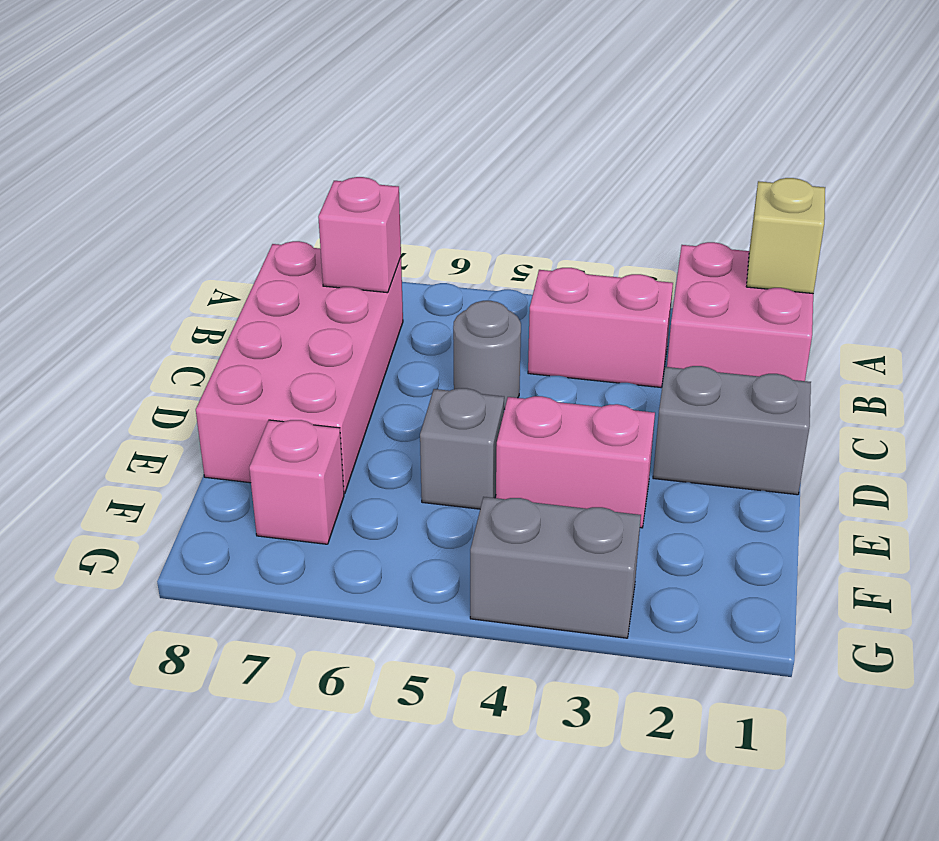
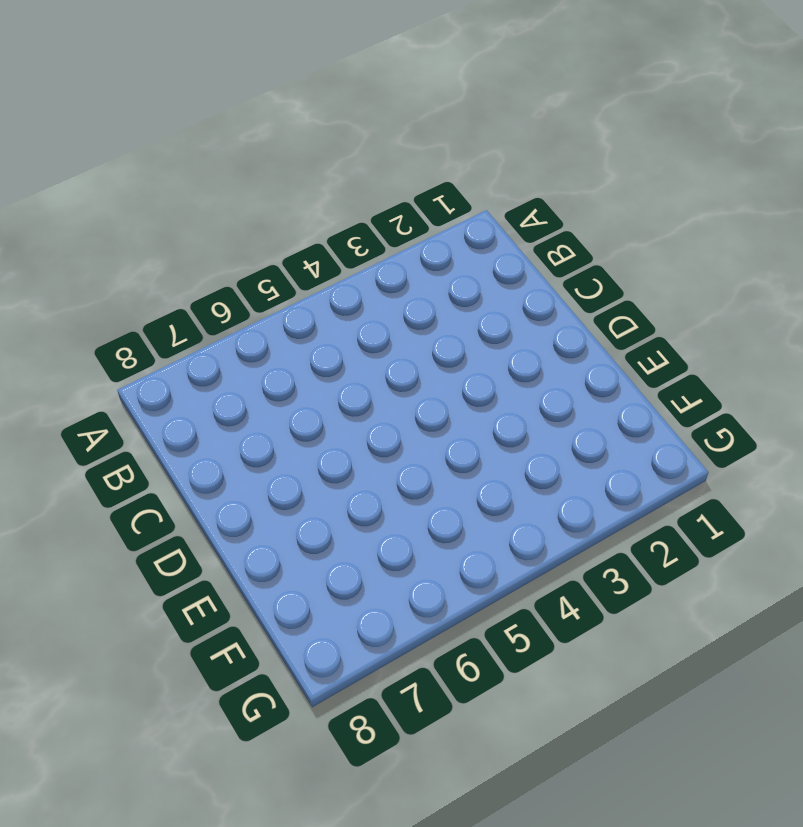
none -> pink brick A1:B2 level 1
none -> pink brick B3:B4 level 1

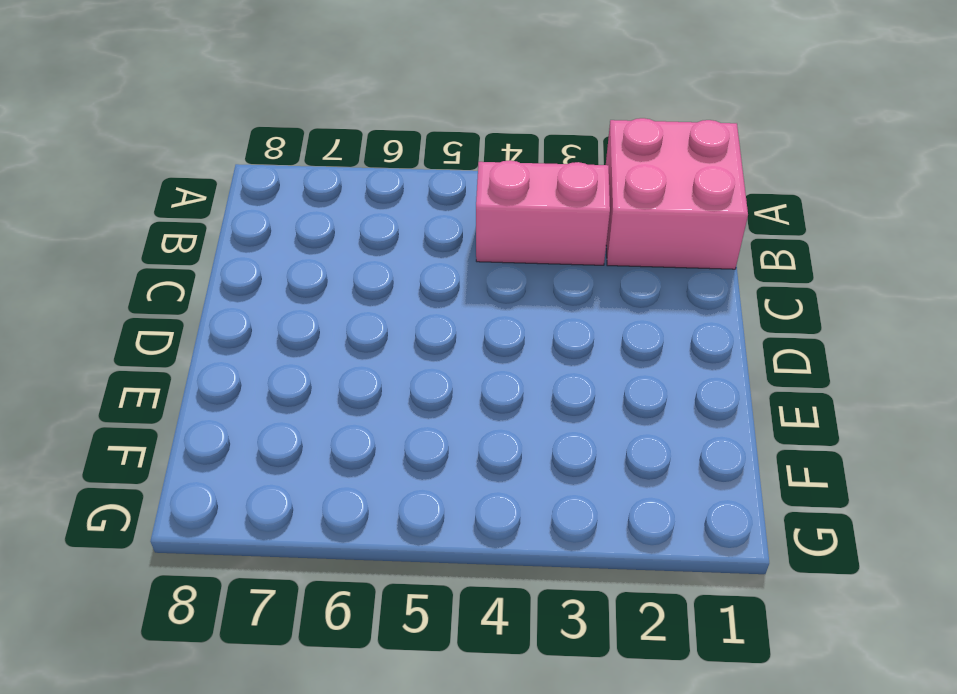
none -> pink brick B7:E8 level 1
none -> grey round brick C5 level 1

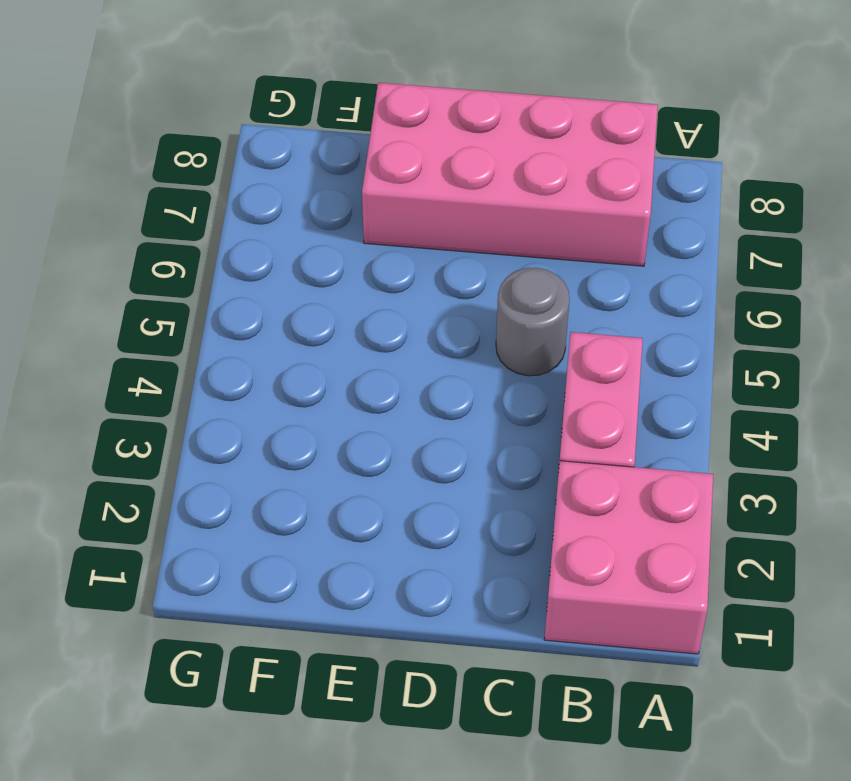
none -> grey brick D1:D2 level 1
none -> pink brick E3:E4 level 1

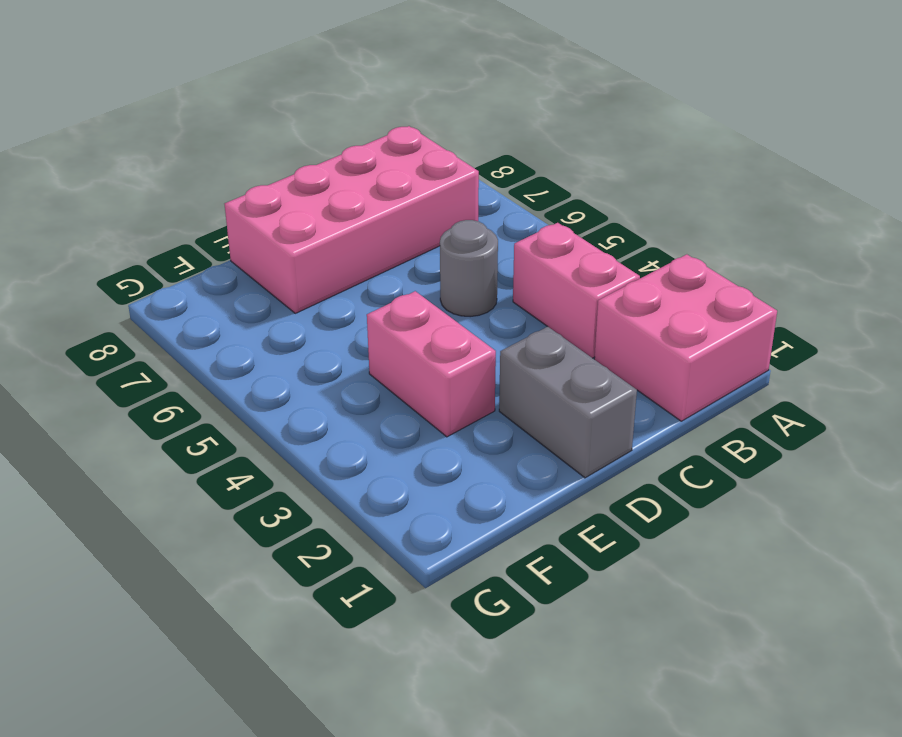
none -> grey brick E5 level 1
none -> pink brick F7 level 1

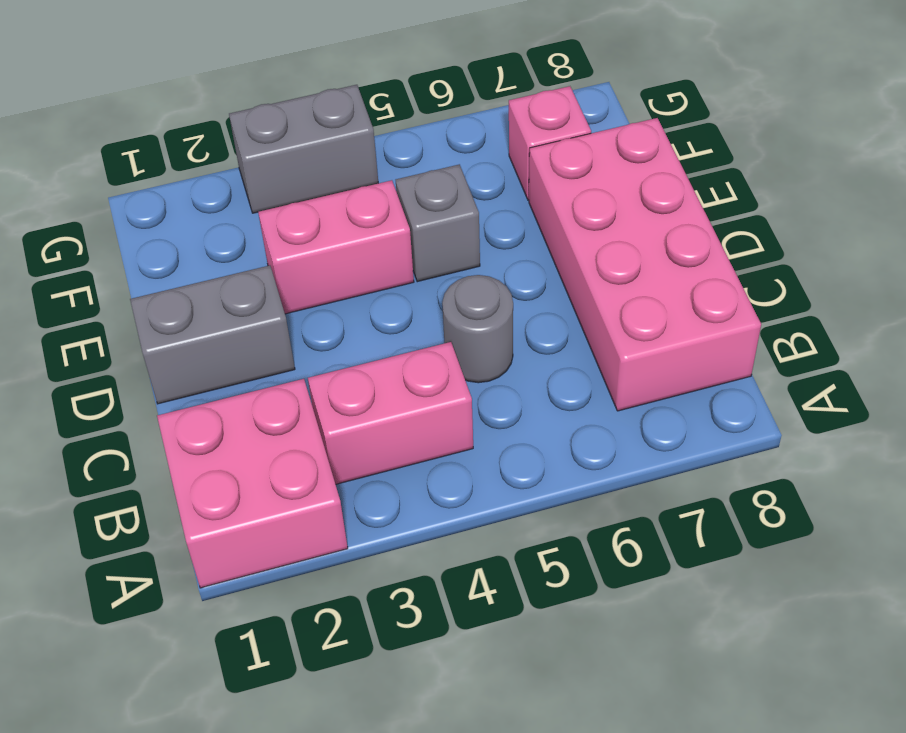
none -> tan brick A1 level 2
none -> pink brick B7 level 2

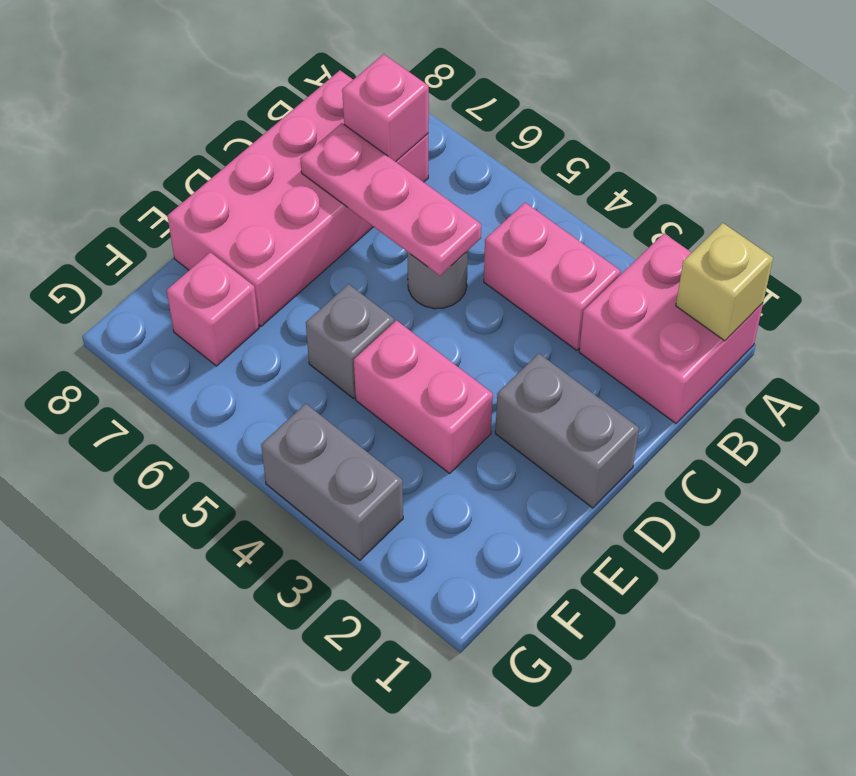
pink plate C5:C7 level 2 -> none

